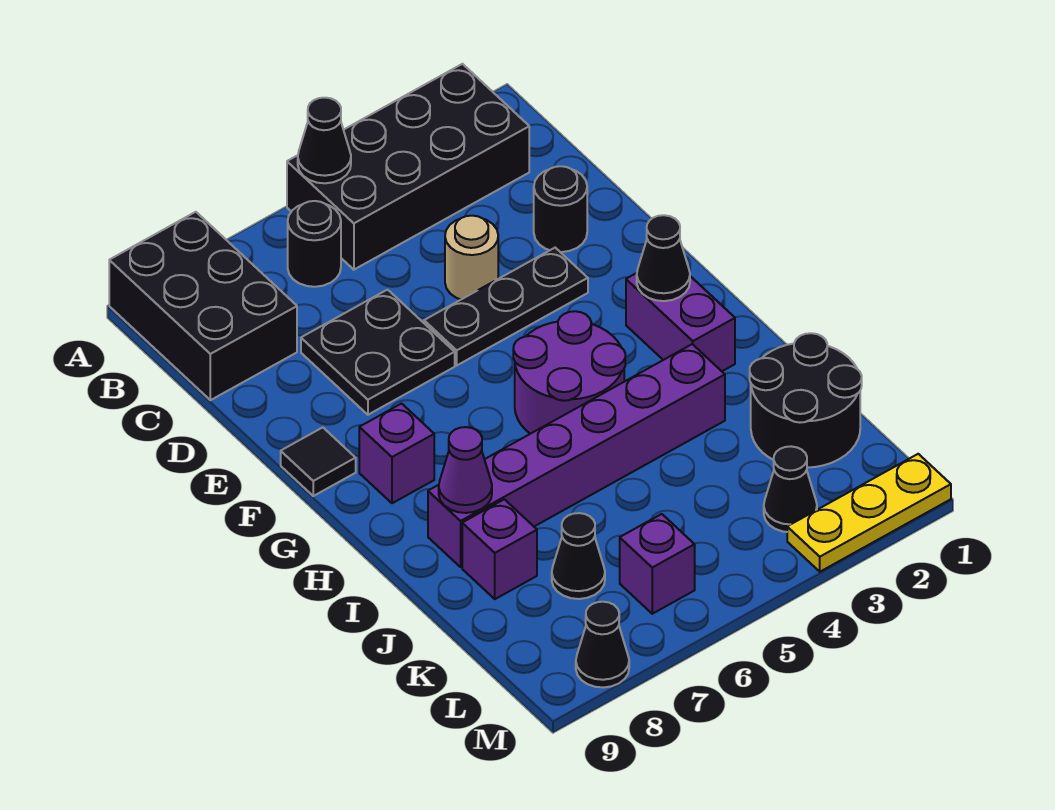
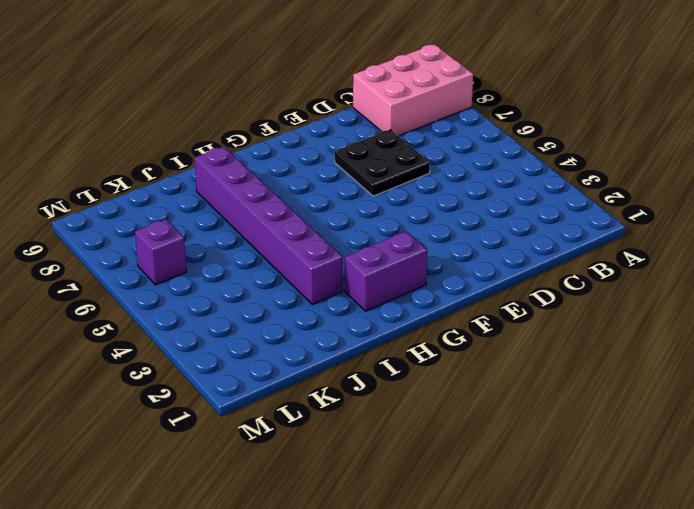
pink brick A8:C9 level 1 -> black brick A8:C9 level 1
none -> black brick A2:B5 level 1
none -> black round brick B6 level 1
none -> black round brick D2 level 1

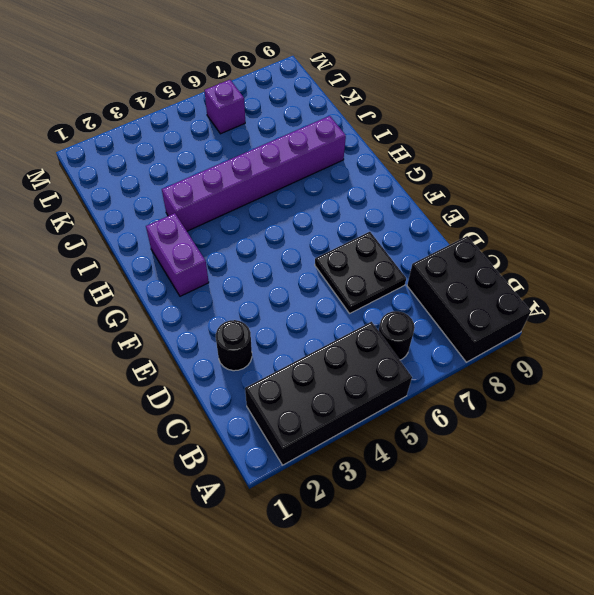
none -> tan round brick D4 level 1
none -> black plate E3:E5 level 1
none -> black tile F9 level 1

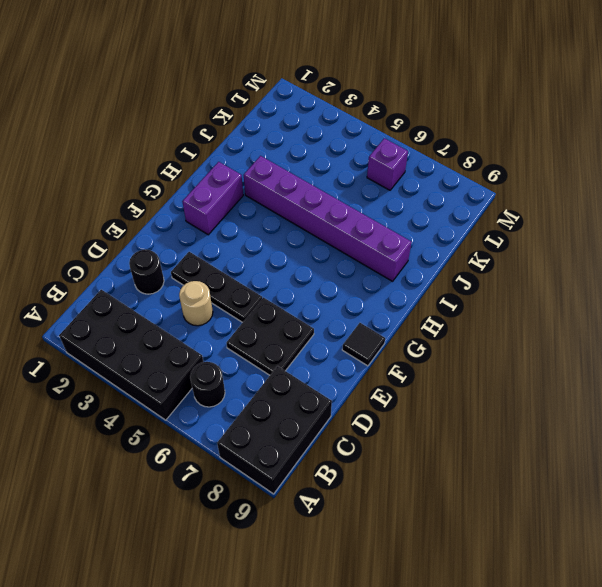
none -> purple round brick G4:H5 level 1
none -> purple brick G8 level 1
none -> black round brick J1:K2 level 1

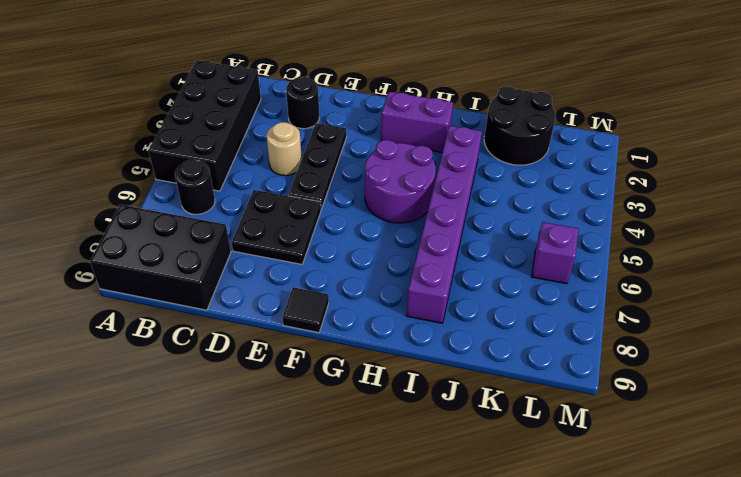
none -> purple brick G8 level 1
none -> purple brick J8 level 1
none -> black cone K7 level 1

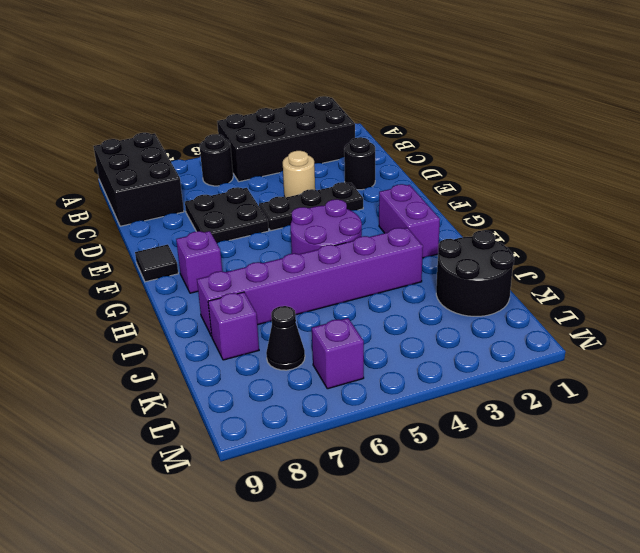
none -> black cone L3 level 1
none -> yellow plate M1:M3 level 1
none -> black cone M8 level 1

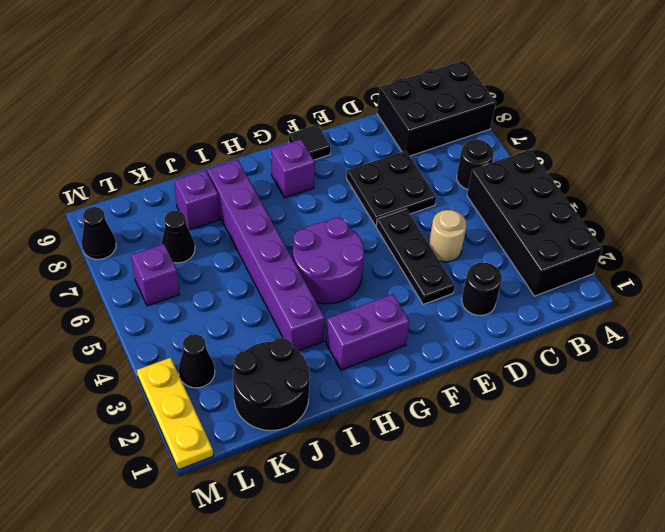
none -> black cone A5 level 2
none -> black cone G2 level 2
none -> purple cone I8 level 2

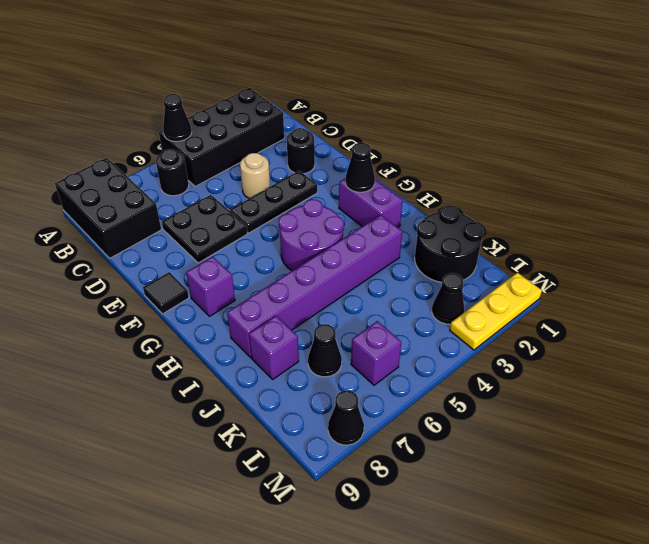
none -> purple cone I8 level 2

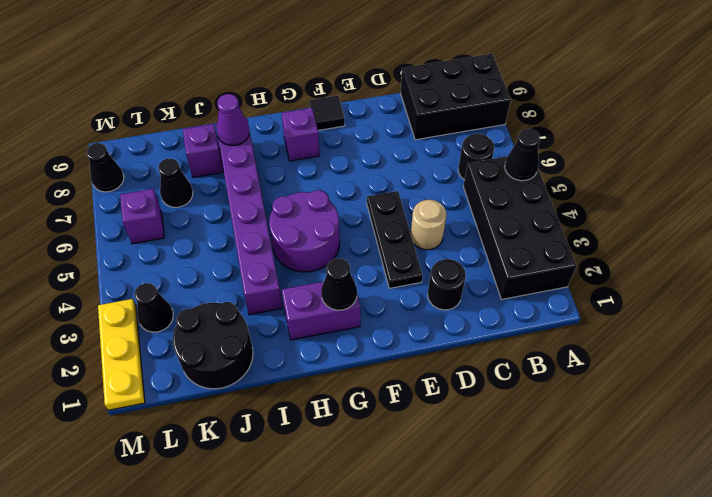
none -> black plate D6:E7 level 1

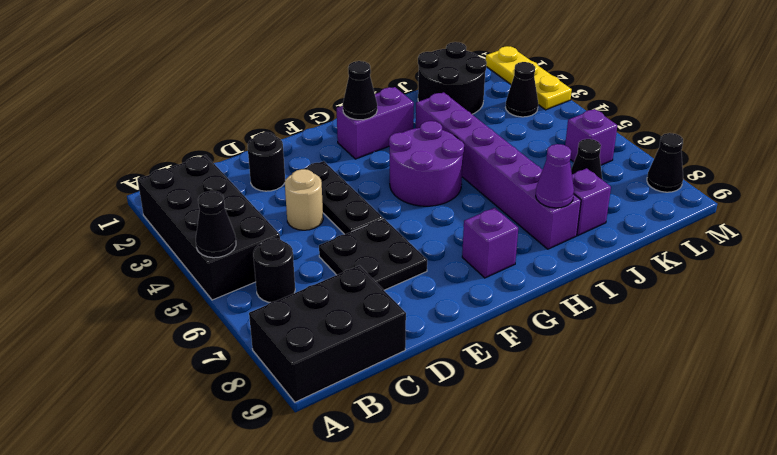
none -> black tile F9 level 1

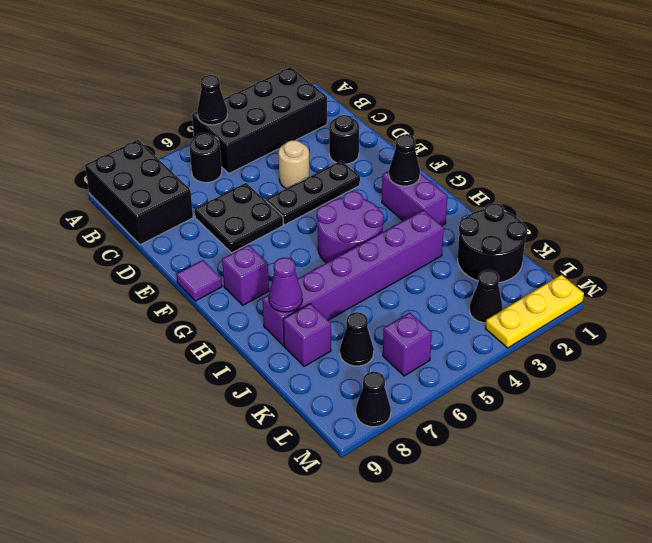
purple tile F9 level 1 -> black tile F9 level 1

